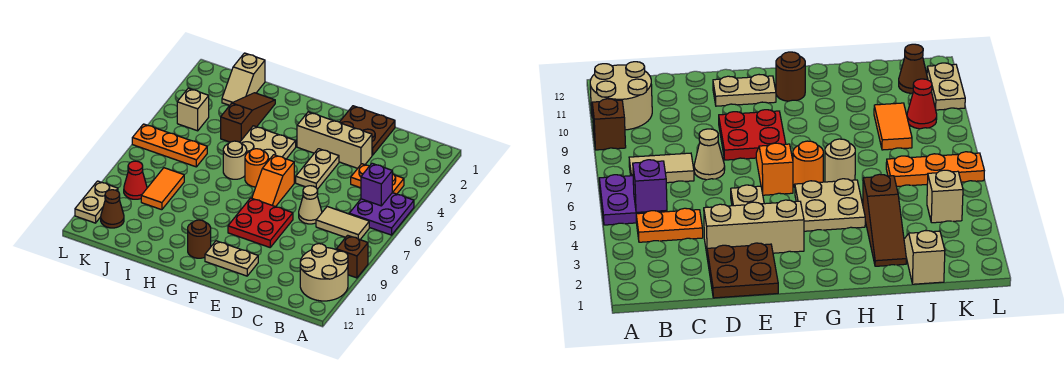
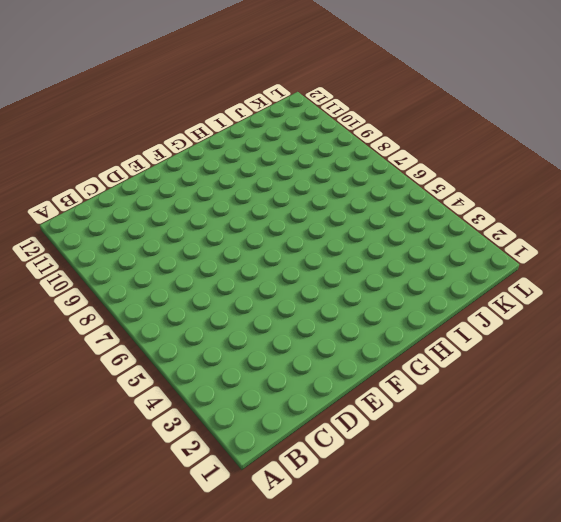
none -> purple plate A5:B6 level 1
none -> brown brick A9 level 1
none -> tan round brick A10:B11 level 1

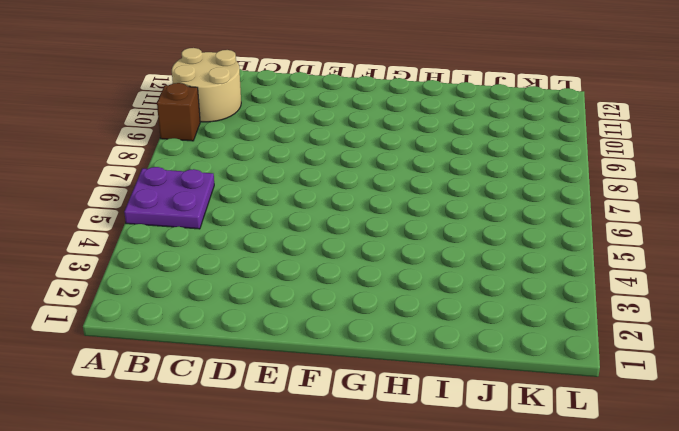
none -> orange plate B4:C4 level 1
none -> tan tile B7:C7 level 1
none -> brown plate D1:E2 level 1

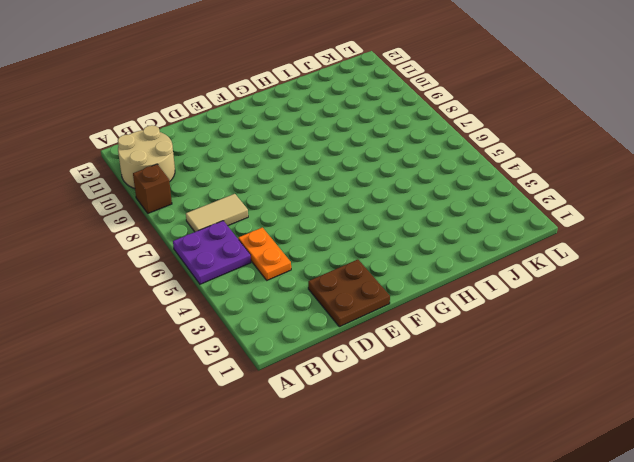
orange plate C4:C5 level 1 -> orange plate B4:C4 level 1
none -> tan brick D3:F3 level 1
none -> tan cone D7 level 1
none -> tan plate E4:E5 level 1

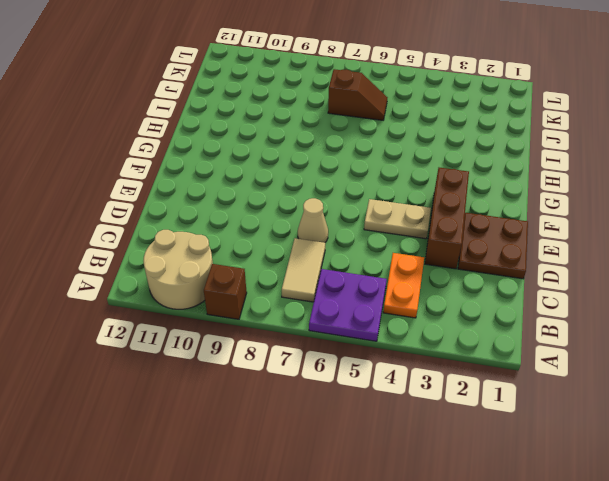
brown brick D3:F3 level 1 -> tan brick D3:F3 level 1
brown slope J6:J7 level 1 top 7 -> orange plate J6:L6 level 1
none -> red plate E8:F9 level 1
none -> tan plate E11:F11 level 1
none -> orange slope F6:F7 level 1 top 6

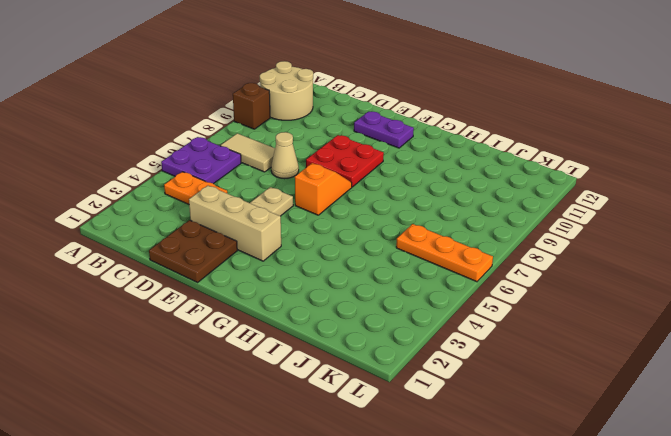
purple plate E11:F11 level 1 -> tan plate E11:F11 level 1
none -> tan plate G4:H5 level 1
none -> orange round brick G6 level 1
none -> brown round brick G11 level 1

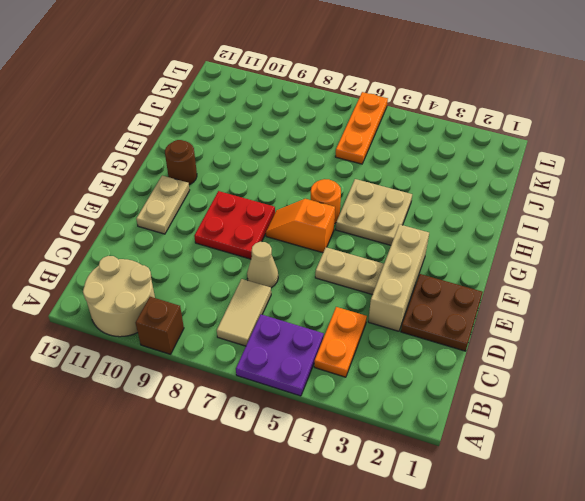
none -> tan round brick H6 level 1
none -> brown slope I2:I4 level 1 top 4
none -> tan slope J1:J2 level 1 top 1

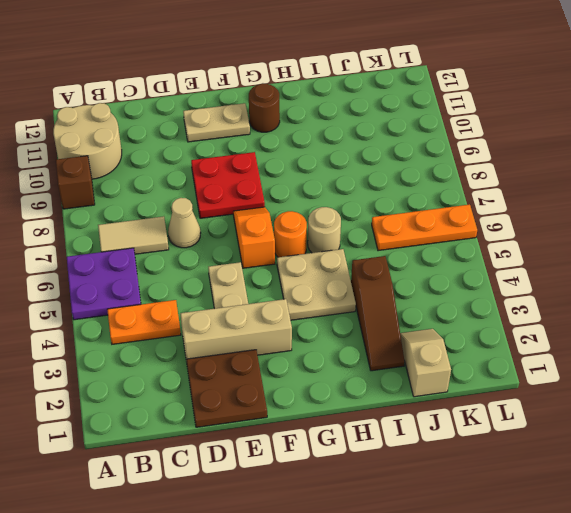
none -> orange tile J8:J9 level 1
none -> tan brick K4 level 1
none -> red cone K9 level 1

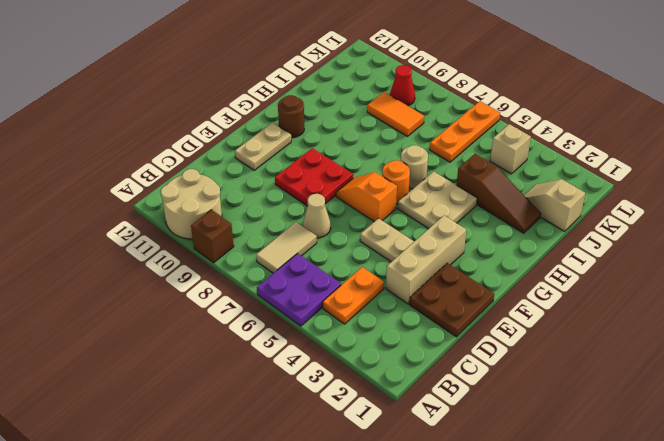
none -> brown cone K11 level 1
none -> tan plate L10:L11 level 1
none -> purple brick B5 level 2

